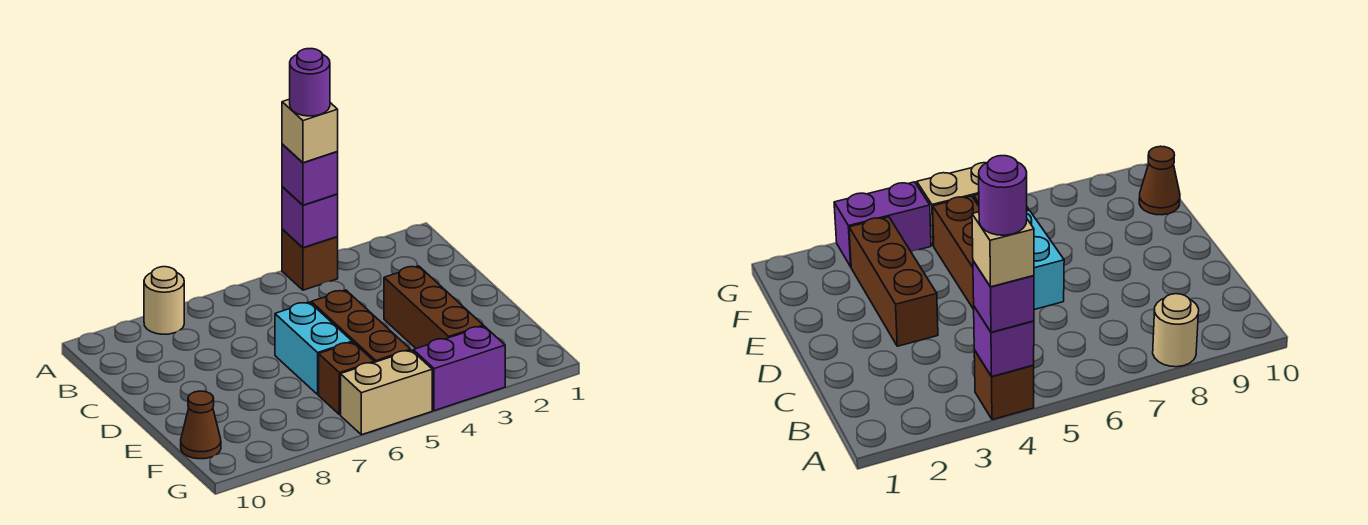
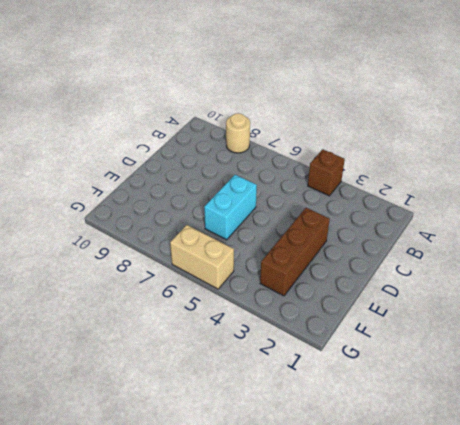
none -> brown brick D5:F5 level 1
none -> brown brick F6 level 1
none -> brown cone F10 level 1

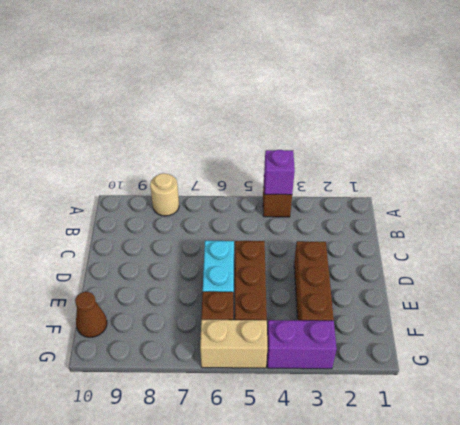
none -> purple brick A4 level 3
none -> tan brick A4 level 4
none -> purple round brick A4 level 5

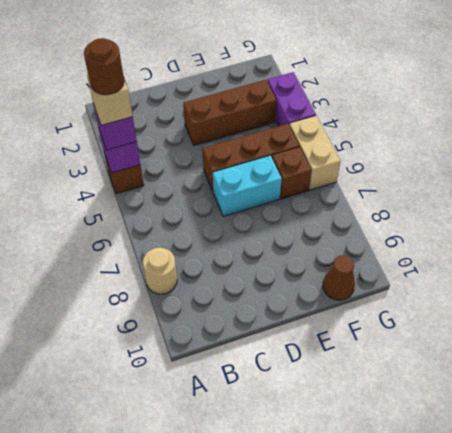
brown round brick A4 level 5 -> purple round brick A4 level 5

